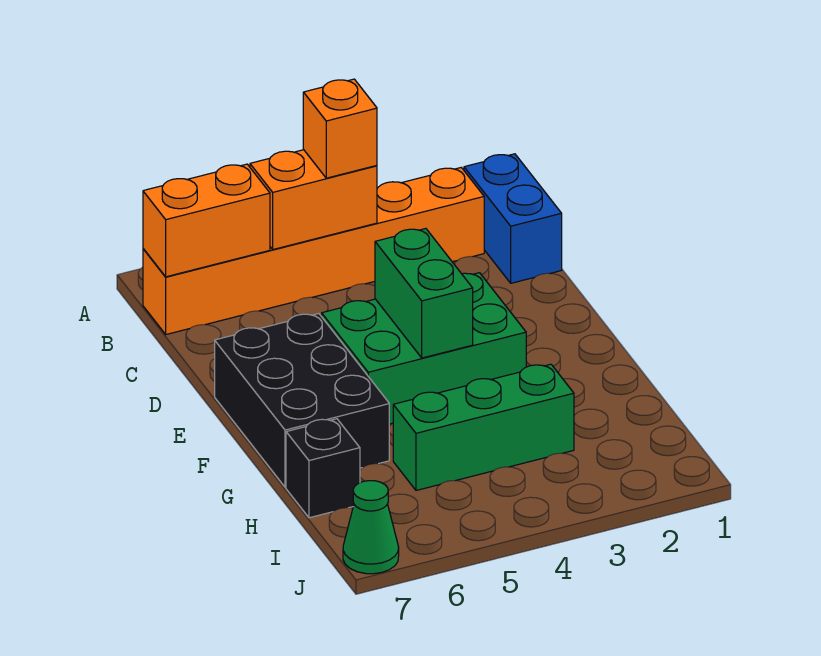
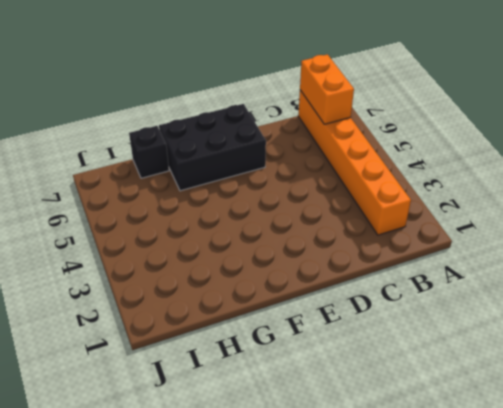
none -> blue brick B1:C1 level 1
none -> green brick E3:F5 level 1

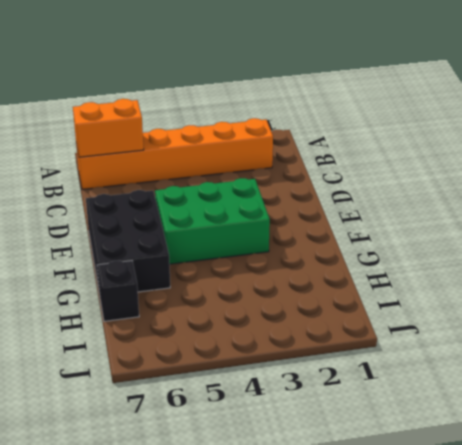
none -> blue brick B1:C1 level 1
none -> green brick H3:H5 level 1

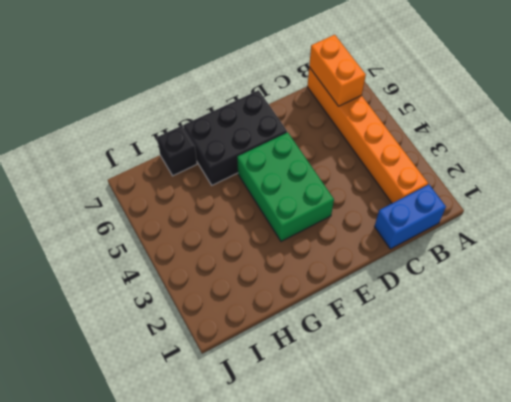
none -> green brick H3:H5 level 1
none -> green cone J7 level 1

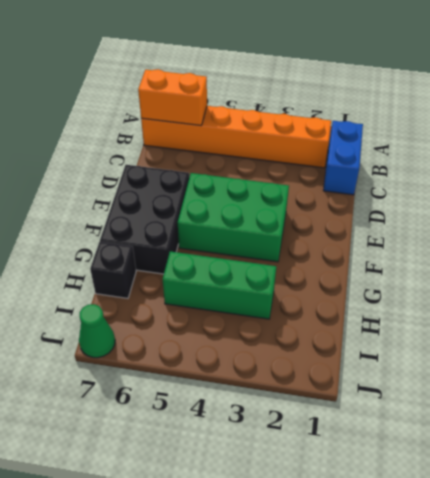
none -> orange brick B4:B5 level 2
none -> green brick E4:F4 level 2

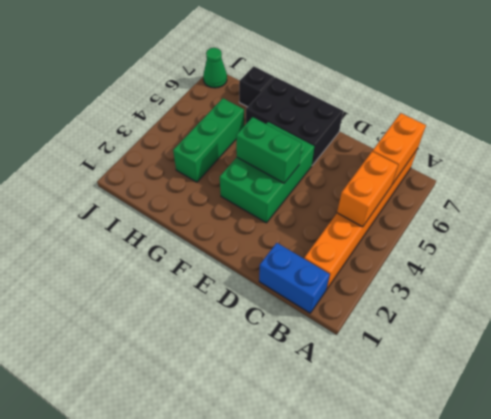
none -> orange brick B4 level 3

